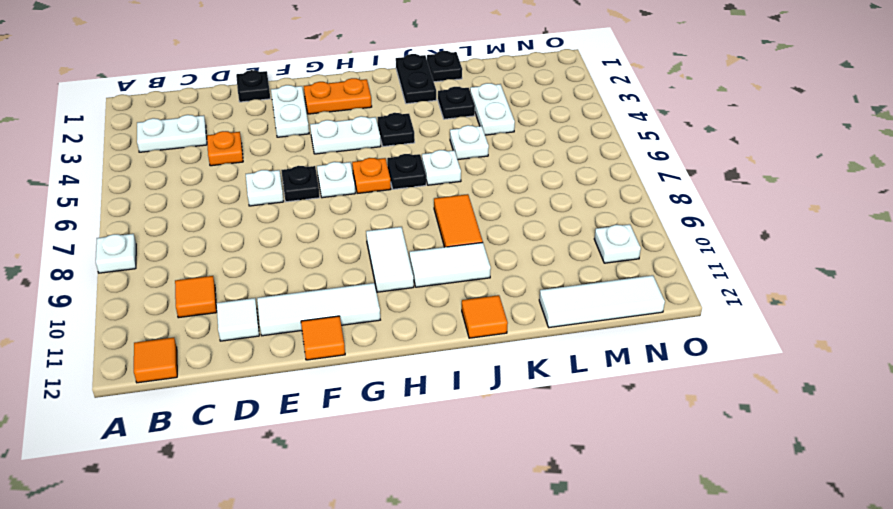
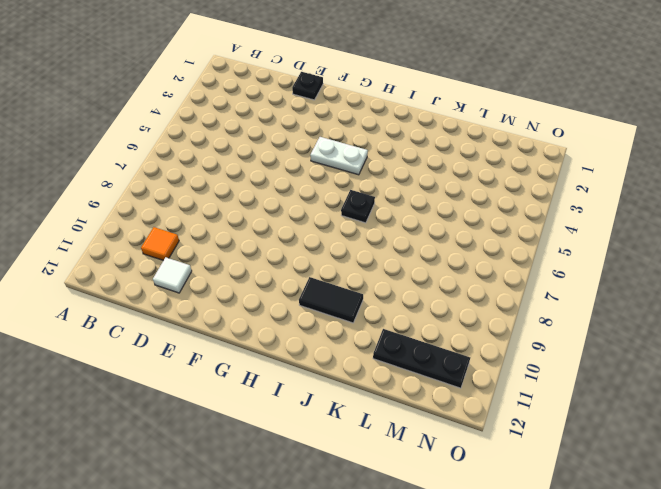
black tile I10:J10 level 1 -> white tile I10:J10 level 1
black plate L11:N11 level 1 -> none
none -> white plate A8 level 1
none -> white plate B3:C3 level 1
none -> orange tile B12 level 1
none -> orange plate D4 level 1

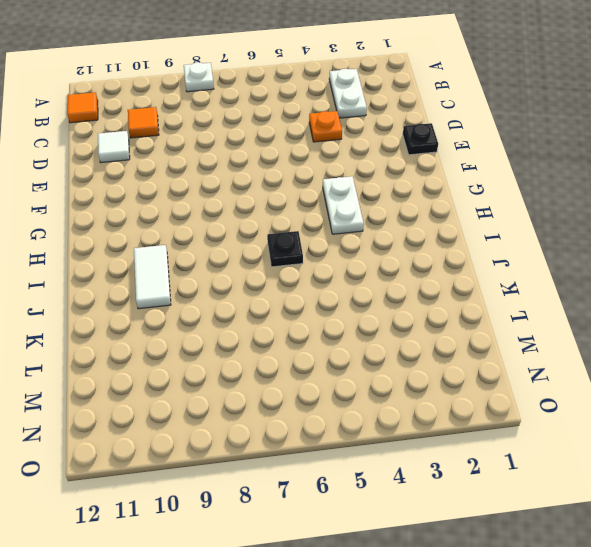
none -> white plate E6 level 1
none -> white tile E11:G11 level 1
none -> white plate F2:F3 level 1
none -> black plate F6 level 1

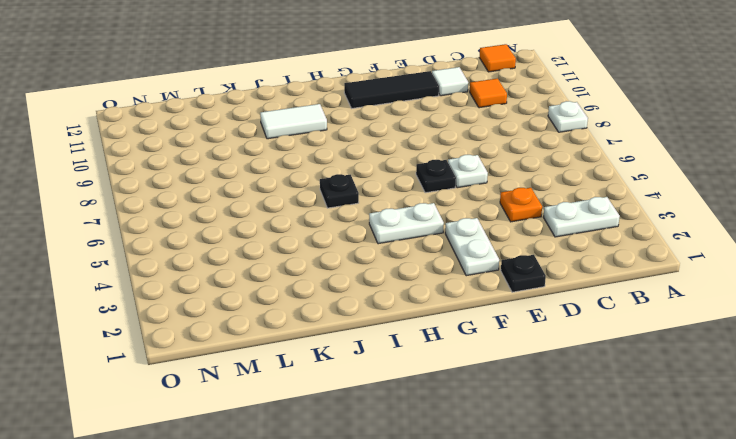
black tile E11:G11 level 1 -> white tile E11:G11 level 1
none -> orange tile F12 level 1
none -> orange plate G2:H2 level 1
none -> white plate G6 level 1
none -> orange plate H6 level 1

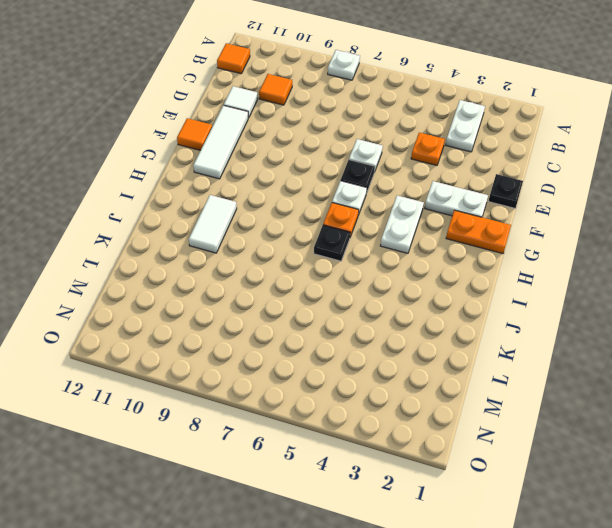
orange plate G1:G2 level 1 -> orange plate G2:H2 level 1
none -> white tile H9:H10 level 1
none -> black plate I4 level 1
none -> black plate J1:J2 level 1
none -> white plate J6 level 1

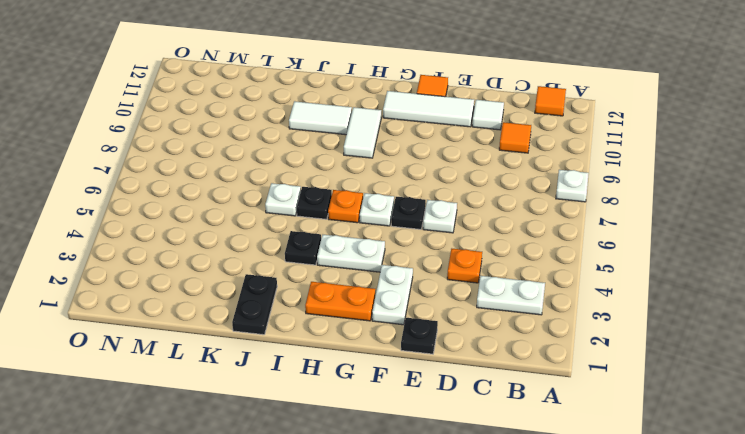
none -> orange tile J8:J9 level 1
none -> orange tile J12 level 1
none -> black plate K1 level 1
none -> black plate K3 level 1

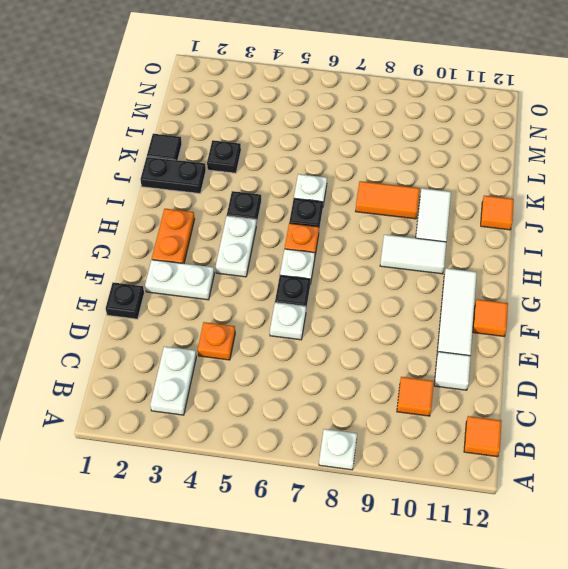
black tile K1 level 1 -> black plate K1 level 1
none -> white plate K5 level 1
none -> white plate L3:L4 level 1
none -> white tile L12:N12 level 1
none -> white plate N10 level 1

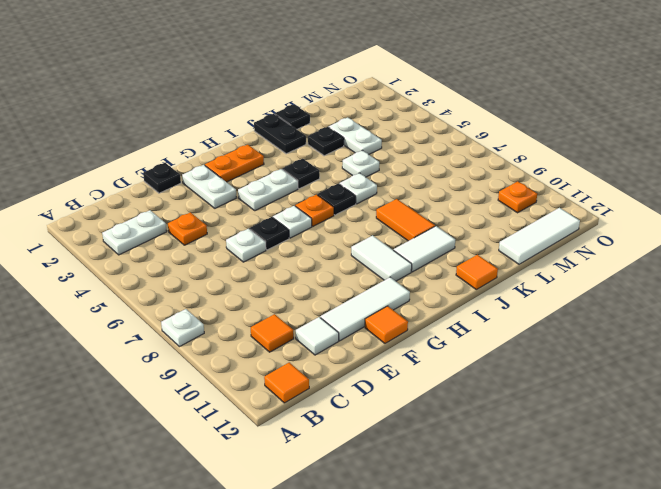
orange plate N10 level 1 -> white plate N10 level 1

